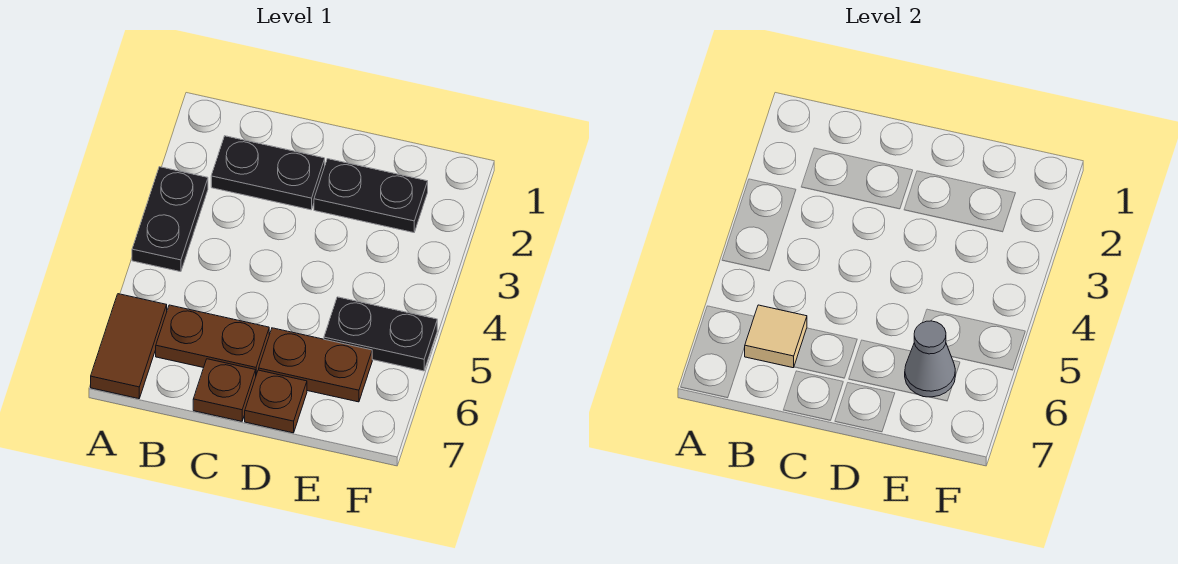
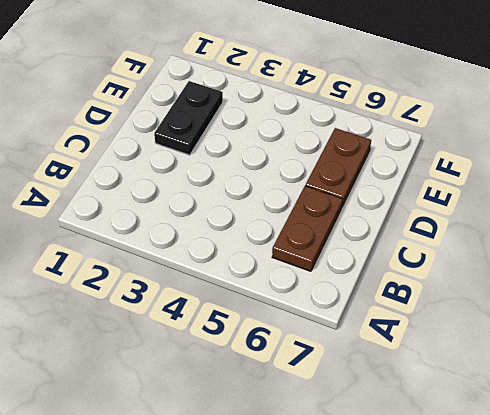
none -> black plate A3:A4 level 1
none -> brown tile A6:A7 level 1

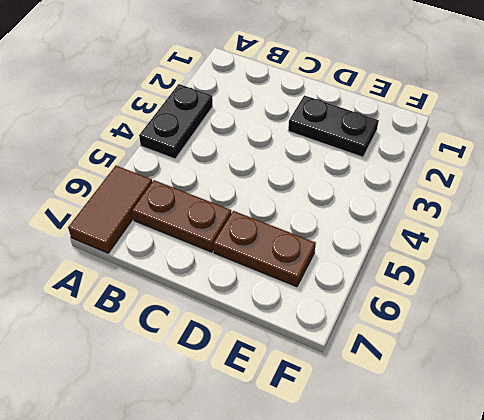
none -> black plate B2:C2 level 1
none -> brown plate C7 level 1

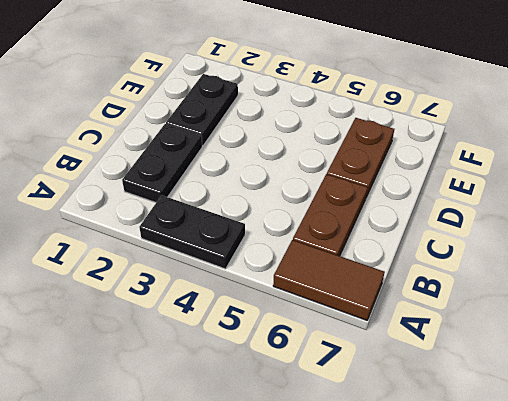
none -> brown plate C7 level 1
none -> brown plate D7 level 1

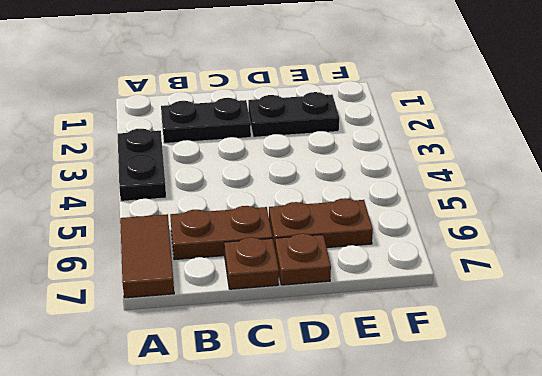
none -> black plate E5:F5 level 1
none -> tan tile B6 level 2

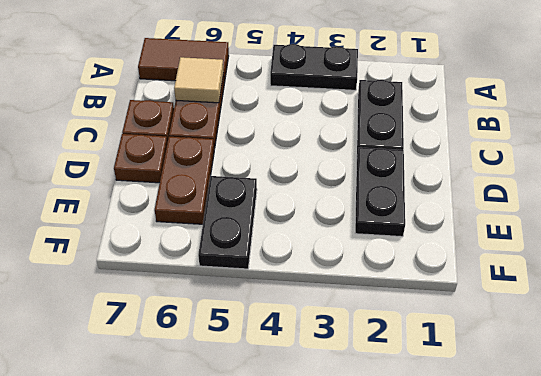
none -> grey cone E6 level 2

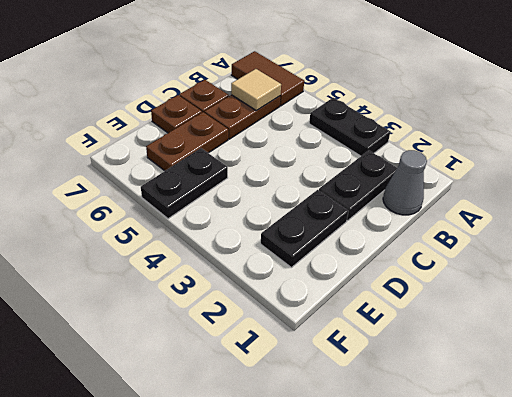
grey cone B1 level 1 -> grey cone E6 level 2

